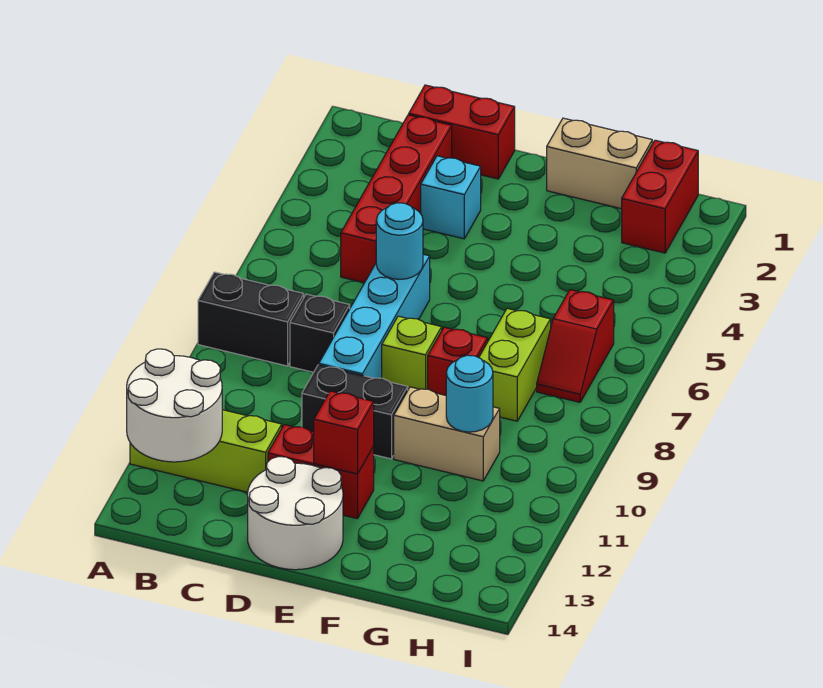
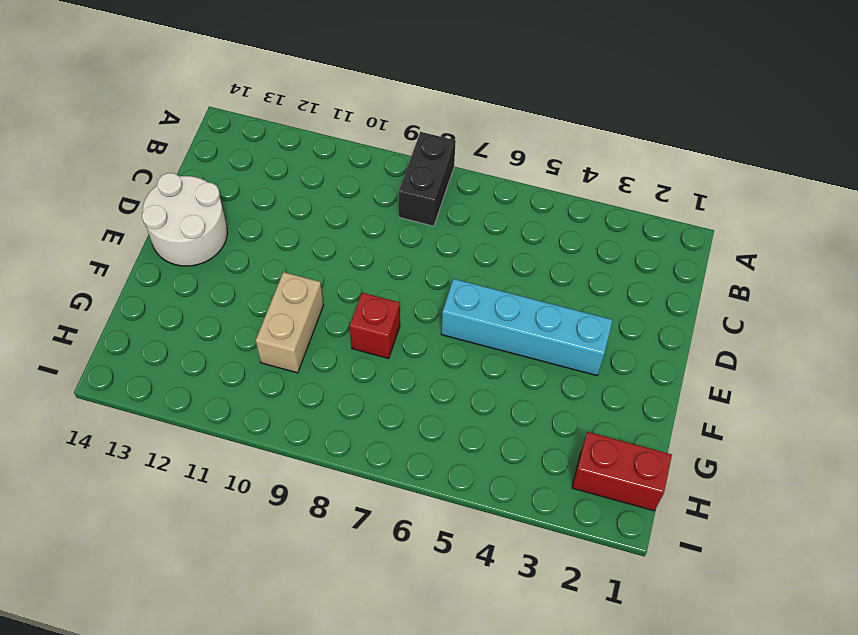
cyan brick E3:E6 level 1 -> cyan brick D6:D9 level 1
none -> lime brick A12:C12 level 1
none -> red brick C1:D1 level 1
none -> red brick C2:C5 level 1

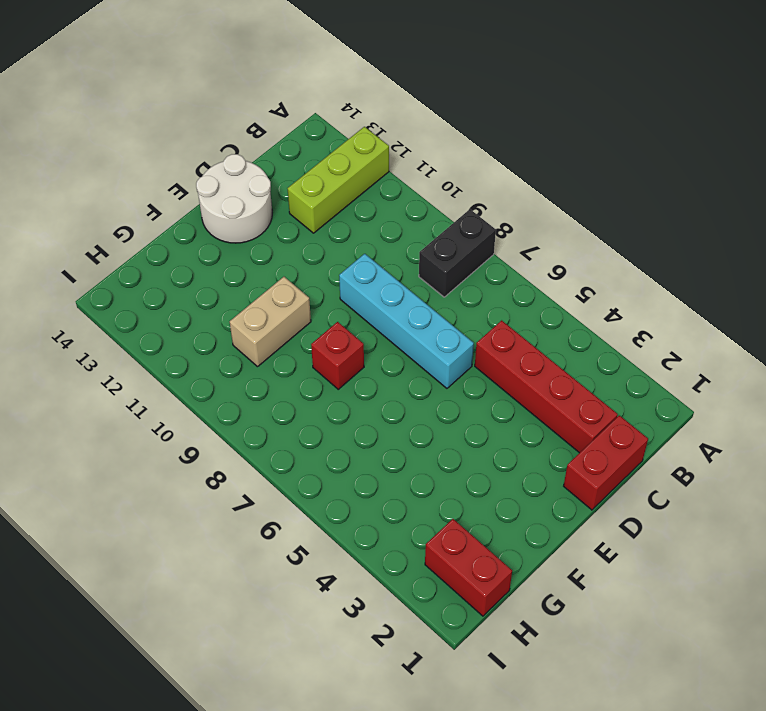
none -> black brick C8 level 1
none -> cyan brick D3 level 1
none -> black brick D10:E10 level 1

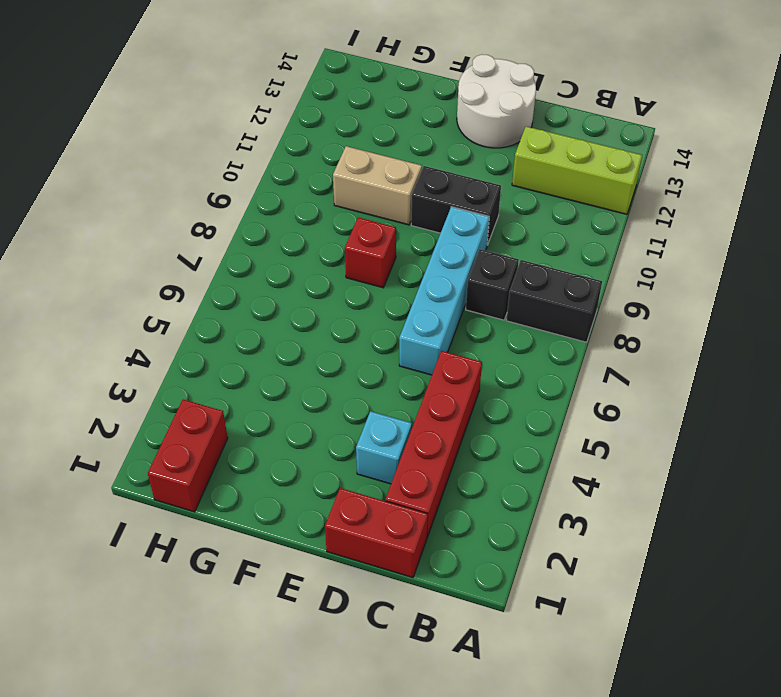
none -> red brick D12:E12 level 1
none -> lime brick E8 level 1
none -> tan brick F1:G1 level 1

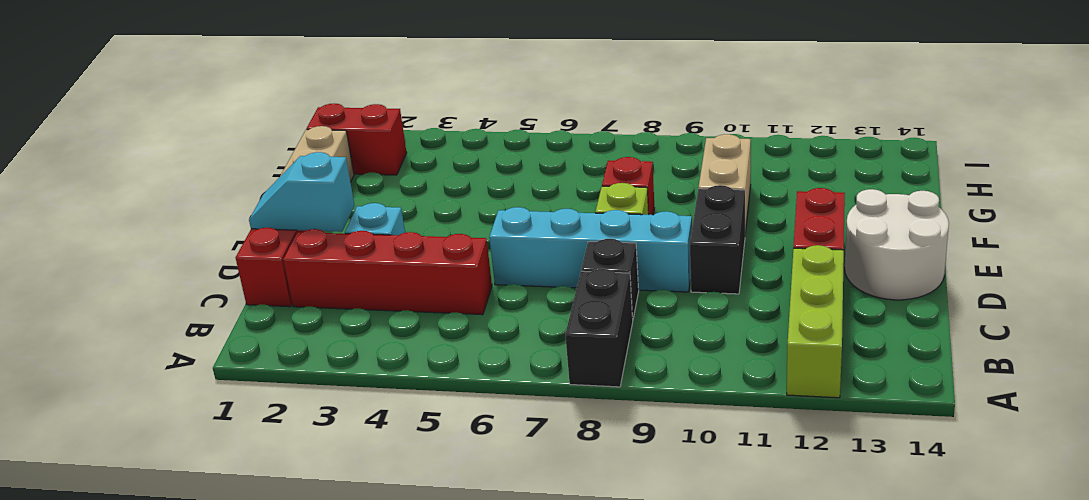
cyan slope D1:D2 level 2 top 2 -> none
none -> lime brick G7:G8 level 1
none -> red slope H6:H7 level 1 top 6
none -> white round brick A12:B13 level 2

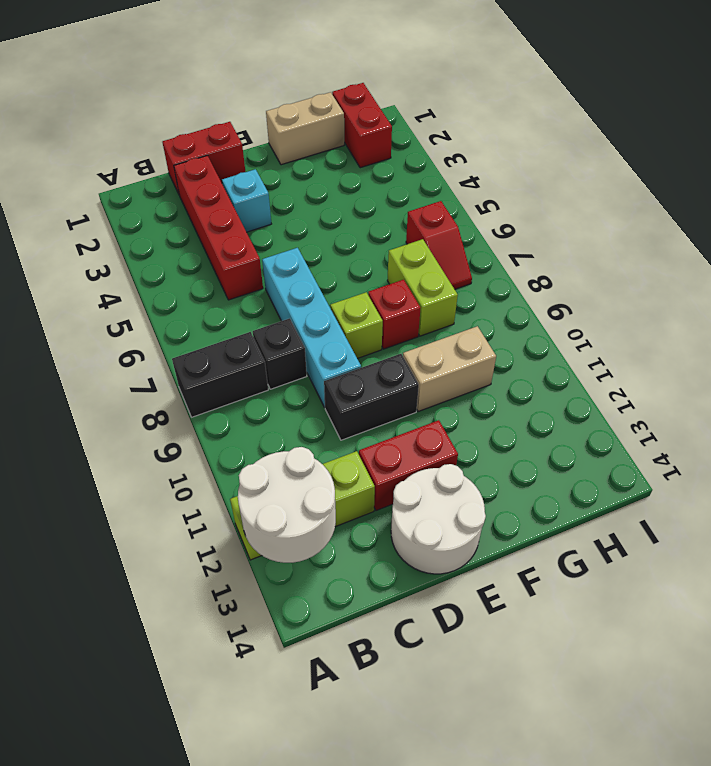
none -> cyan round brick D6 level 2
none -> red brick E12 level 2
none -> cyan round brick G10 level 2

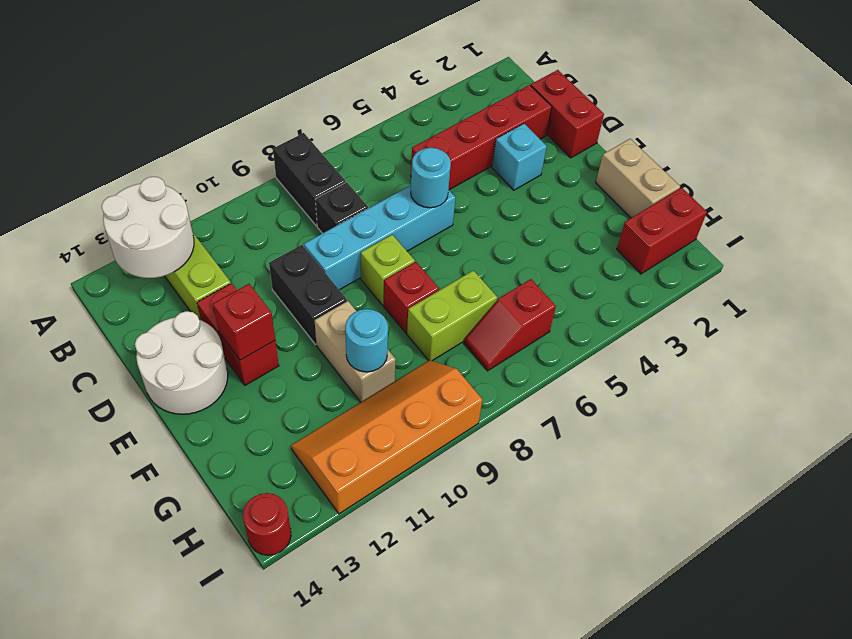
orange slope H9:I12 level 1 top I -> none
red round brick I14 level 1 -> none

